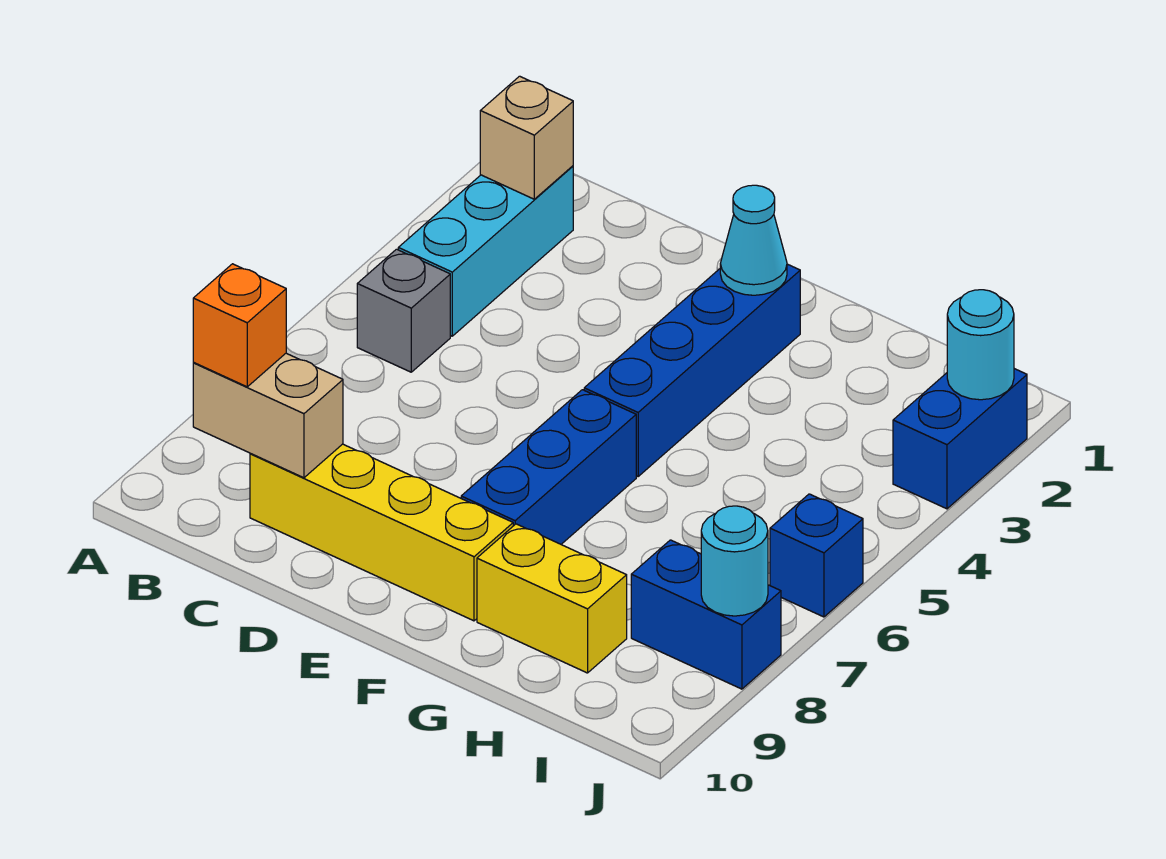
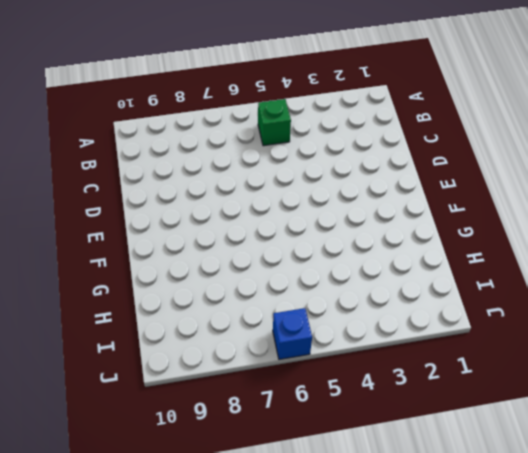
green brick B5 level 1 -> grey brick B5 level 1
none -> cyan brick B2:B4 level 1
none -> yellow brick C9:F9 level 1
none -> blue brick F2:F5 level 1

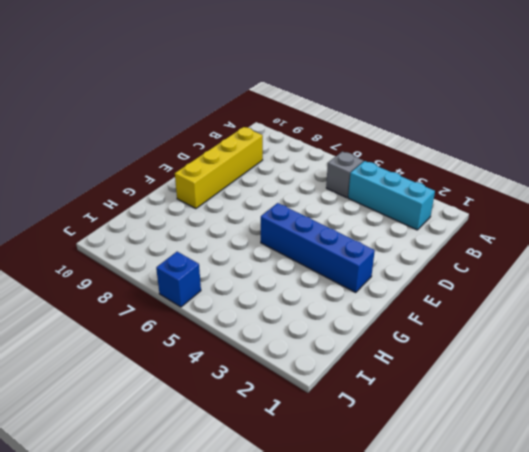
none -> blue brick F6:F8 level 1
none -> yellow brick G9:H9 level 1
none -> blue brick I8:J8 level 1

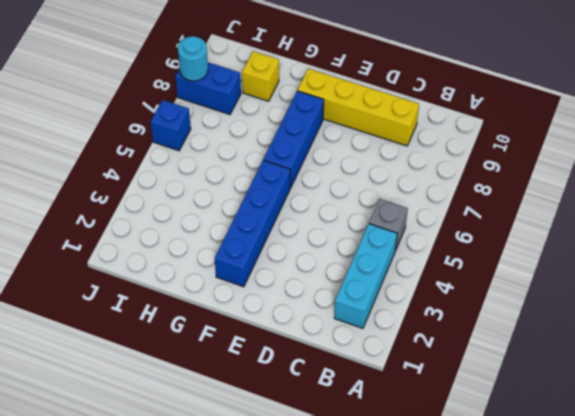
yellow brick H9 level 1 -> yellow brick G9:H9 level 1
none -> blue brick J2:J3 level 1
none -> tan brick B2 level 2
none -> tan brick B9:C9 level 2

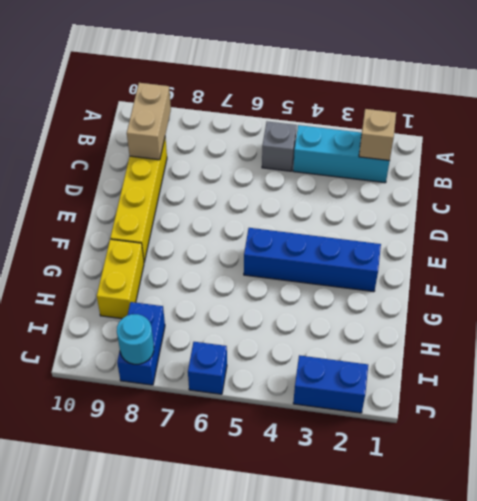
none -> blue brick F6:F8 level 1
none -> cyan cone F2 level 2
none -> cyan round brick J2 level 2

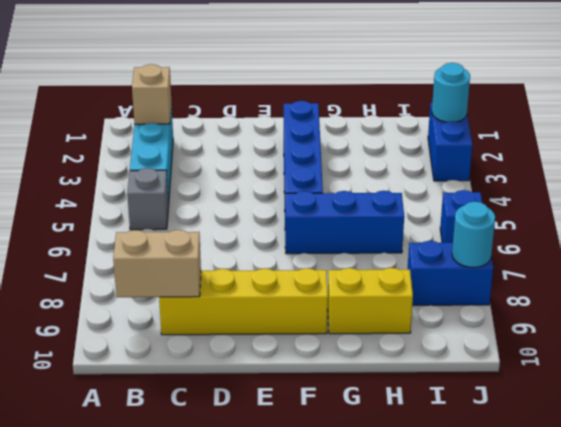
blue brick F6:H6 level 1 -> blue brick F6:F8 level 1
none -> cyan cone F2 level 2
none -> orange brick B9 level 3

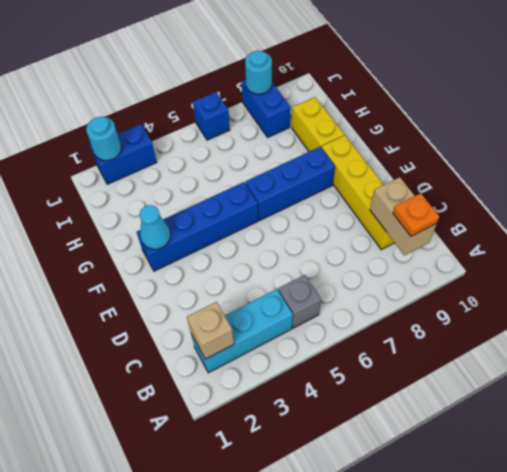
orange plate B9 level 3 -> orange brick B9 level 3

